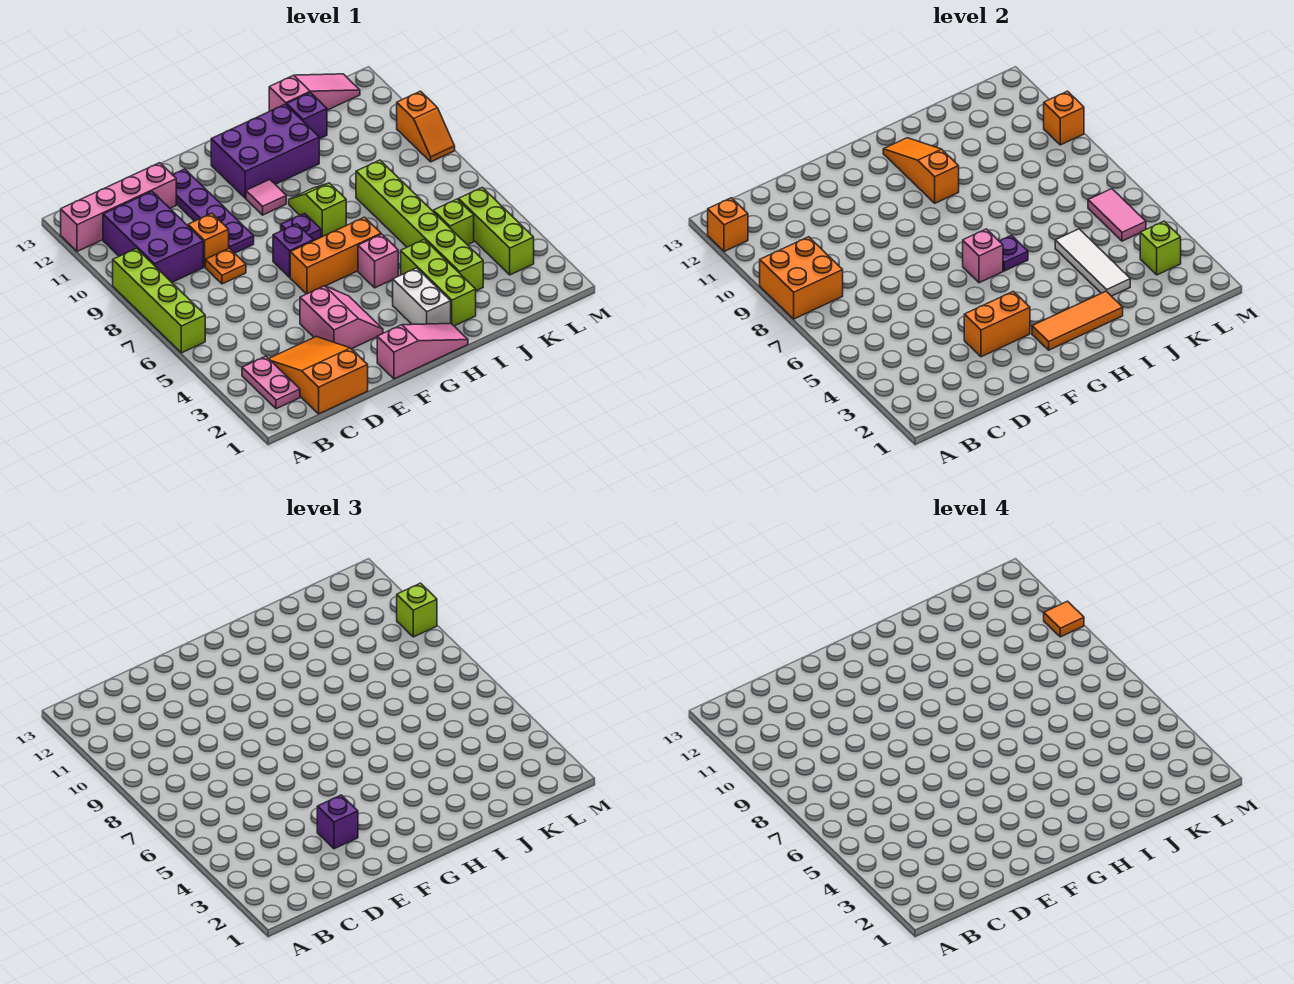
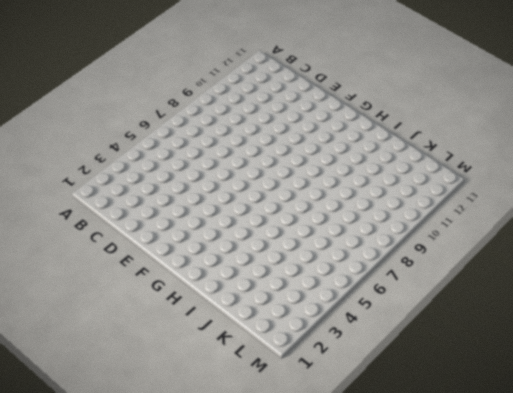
none -> lime brick A6:A9 level 1
none -> pink brick A12:D12 level 1
none -> pink plate B2:B3 level 1
none -> purple brick B9:C11 level 1

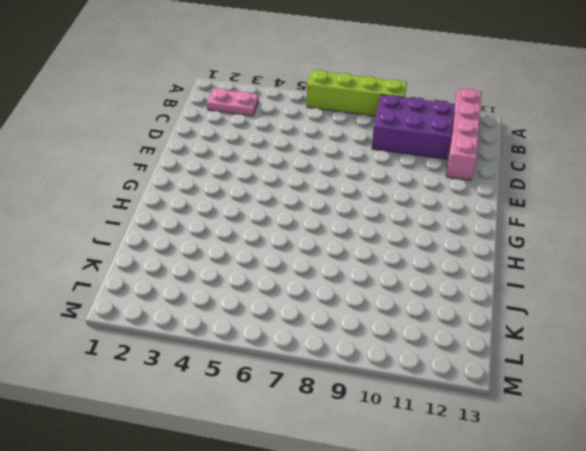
none -> orange slope C1:D3 level 1 top 1
none -> orange plate D8 level 1
none -> orange brick D9 level 1
none -> pink slope E3:F4 level 1 top E

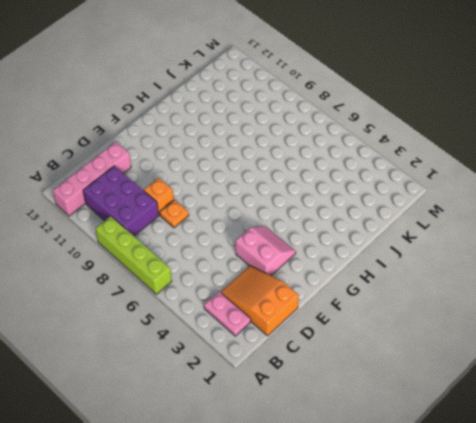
none -> purple plate E9:E12 level 1
none -> pink slope F1:H1 level 1 top F
none -> orange brick F6:H6 level 1
none -> purple brick F7 level 1

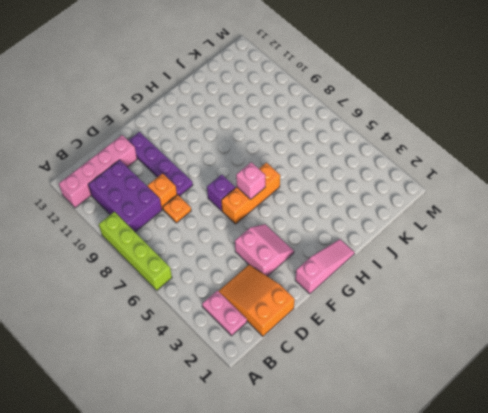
none -> purple plate G8 level 1
none -> pink tile G10 level 1
none -> purple brick G11:I12 level 1
none -> white brick H2:H3 level 1

